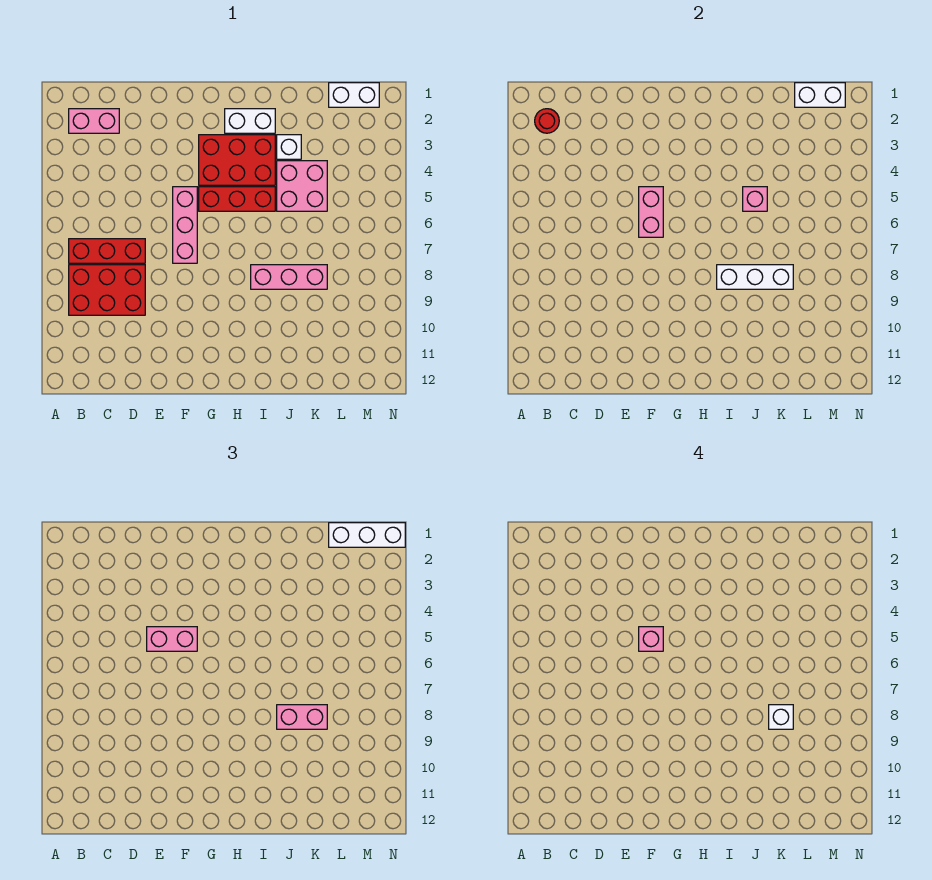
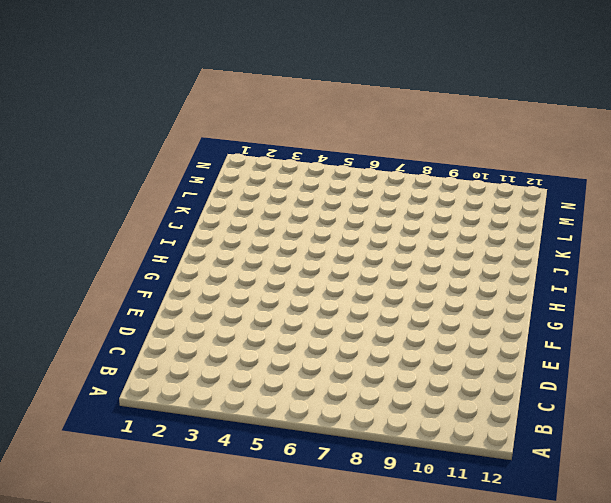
none -> pink brick B2:C2 level 1
none -> red brick B7:D7 level 1
none -> red brick B8:D9 level 1

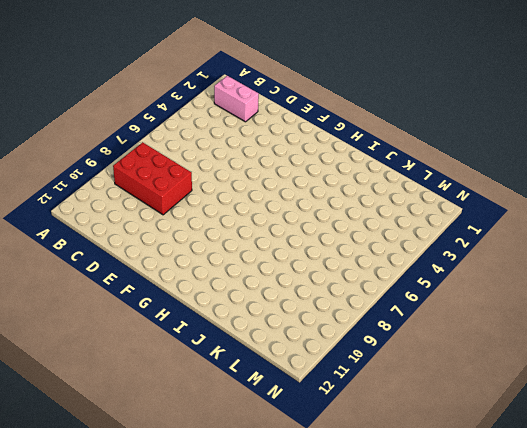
none -> red brick B7:D7 level 1
none -> pink brick F5:F7 level 1
none -> red brick G3:I4 level 1

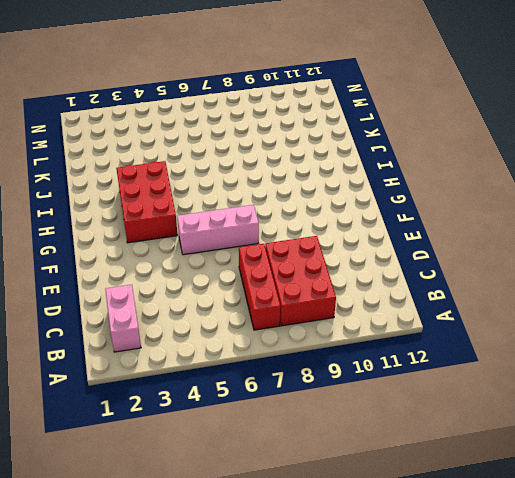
none -> red brick G5:I5 level 1
none -> white brick H2:I2 level 1
none -> pink brick I8:K8 level 1

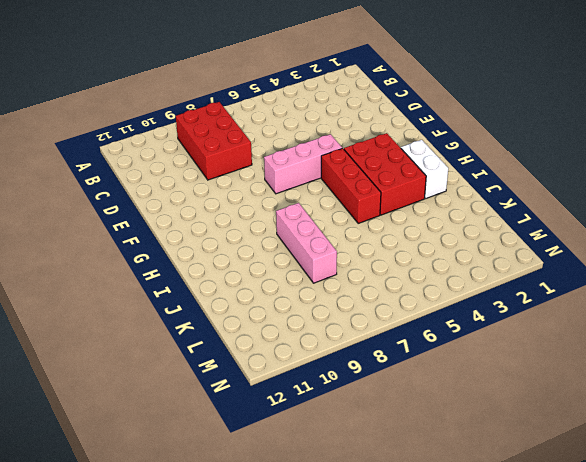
none -> pink brick B2:C2 level 1
none -> red brick B7:D7 level 1
none -> white brick J3 level 1

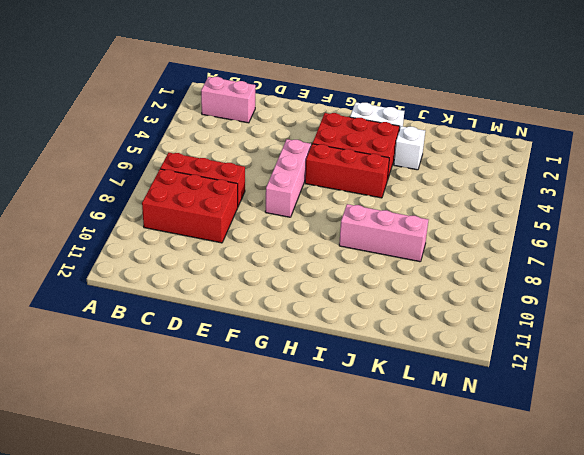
none -> pink brick J4:K5 level 1
none -> white brick L1:M1 level 1
none -> red round brick B2 level 2

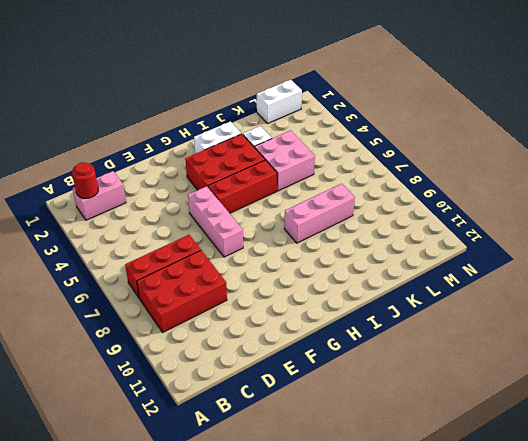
none -> pink brick F5:F6 level 2
none -> white brick I8:K8 level 2
none -> pink brick J5 level 2

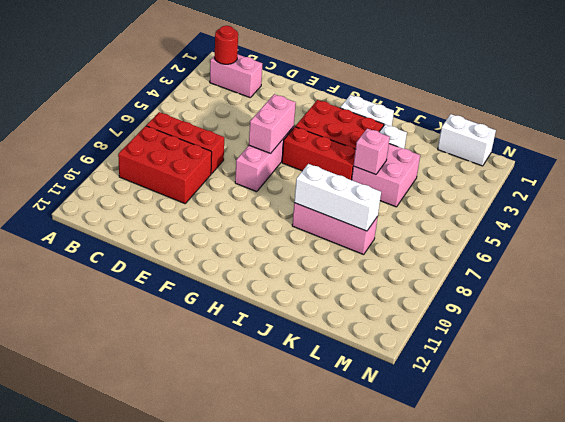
none -> white brick L1:M1 level 2
none -> pink brick E5:F5 level 3
none -> pink brick J8:K8 level 3

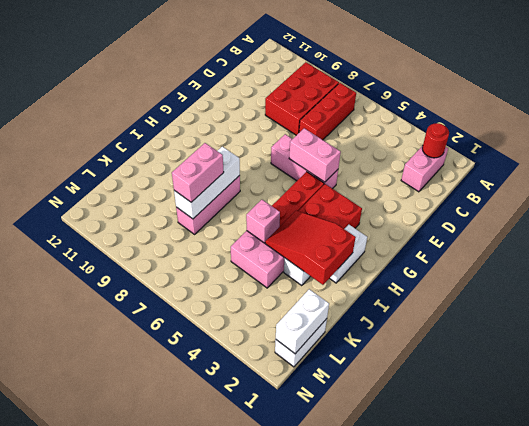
red slope I2:J4 level 2 top 2 -> none
none -> pink brick E5:F5 level 3
none -> white brick L1:N1 level 3
none -> pink brick F5 level 4

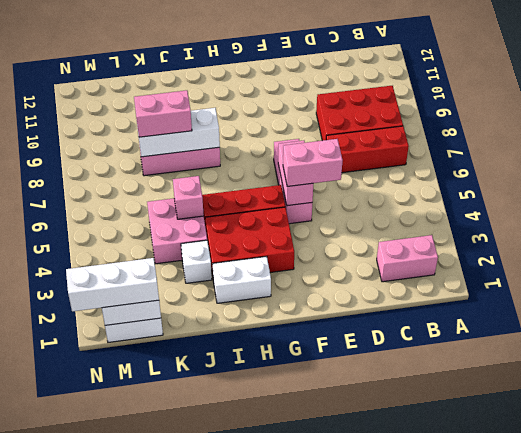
none -> red round brick B2 level 2
none -> pink brick F5 level 4
none -> white brick K8 level 4

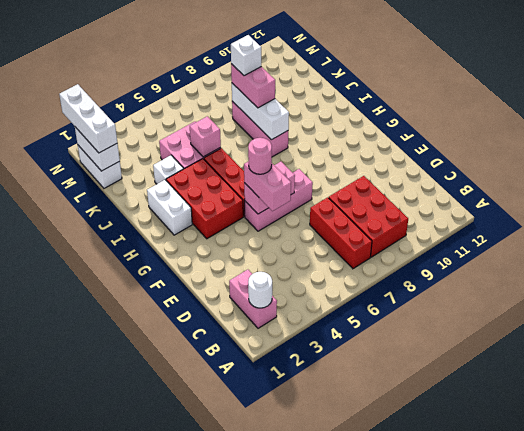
white round brick B2 level 2 -> red round brick B2 level 2
pink round brick F5 level 4 -> pink brick F5 level 4

